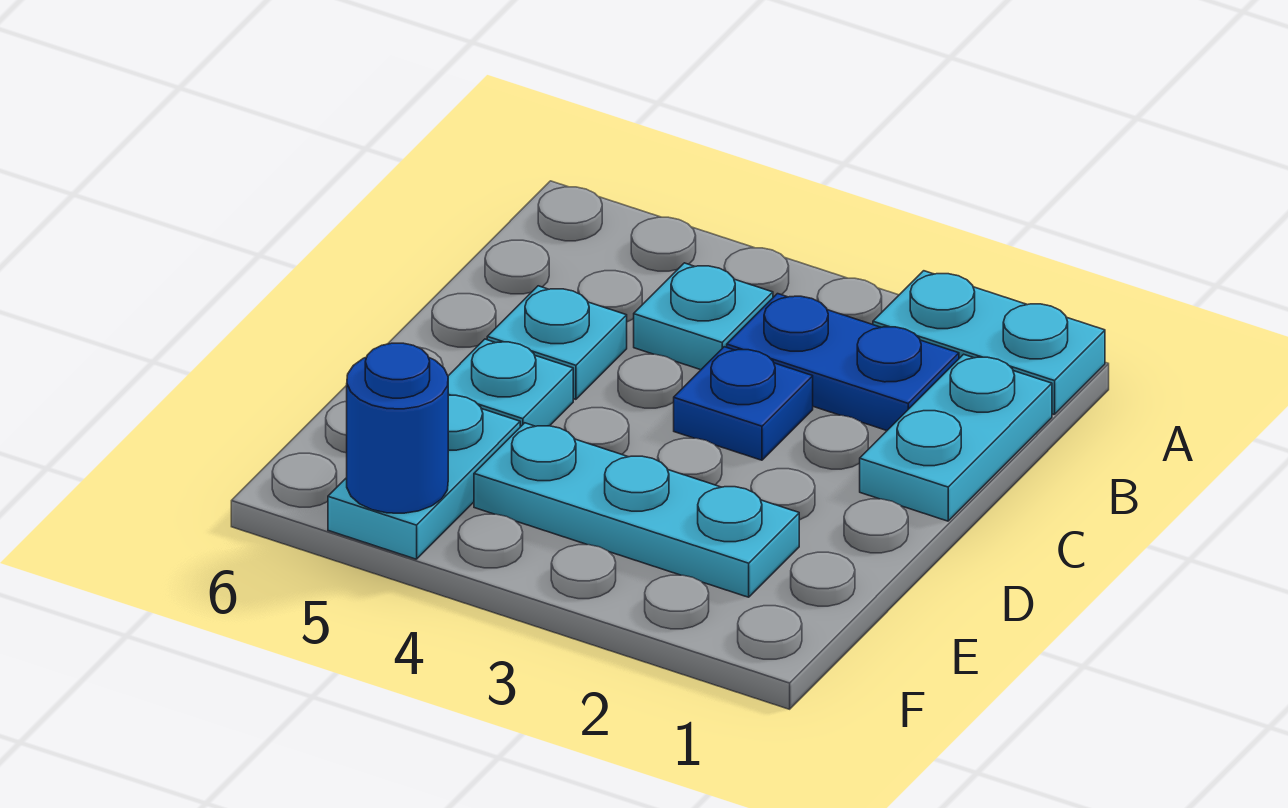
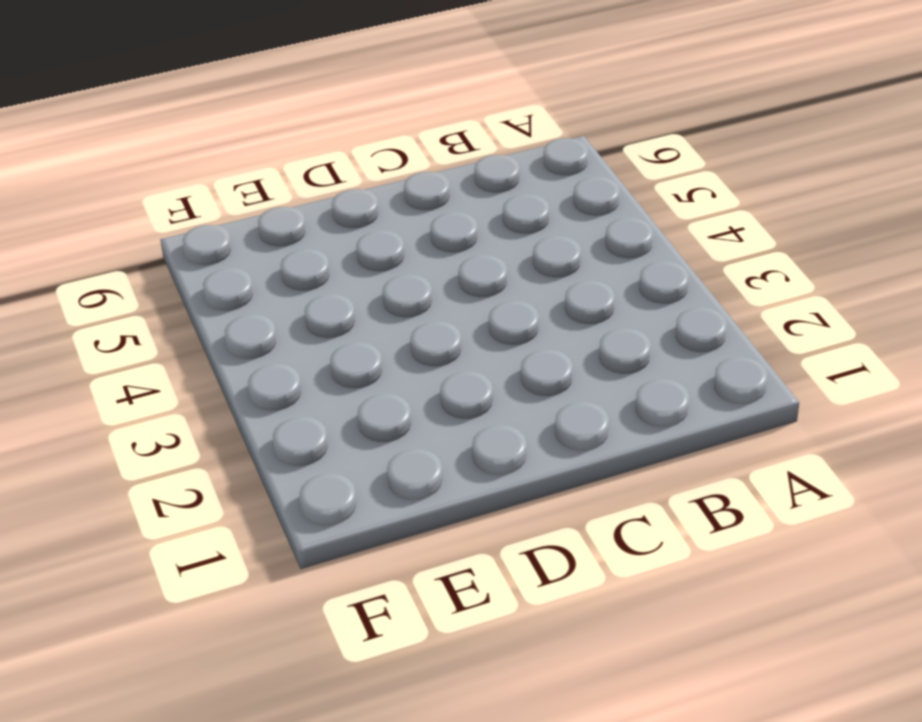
none -> cyan plate A1:A2 level 1
none -> cyan plate B1:C1 level 1

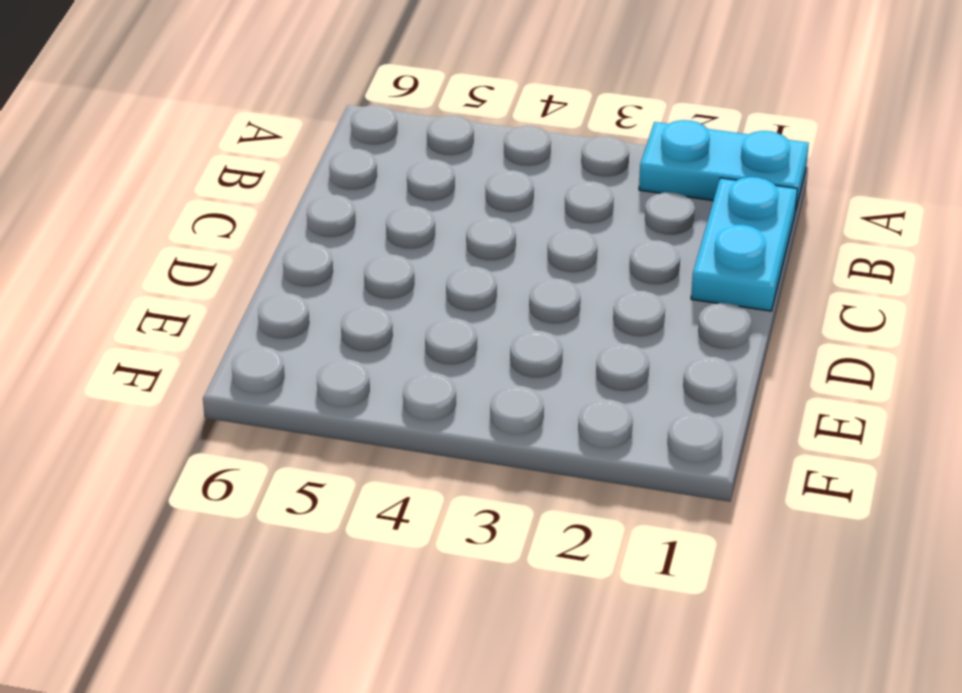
none -> blue plate B2:B3 level 1
none -> cyan plate B4 level 1

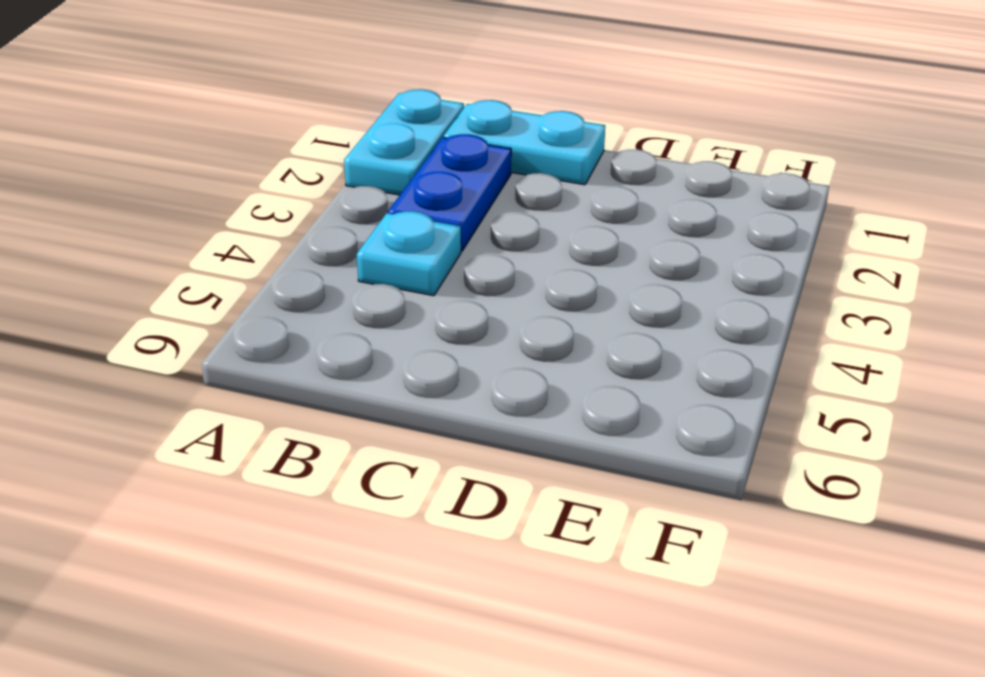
none -> blue plate C3 level 1
none -> cyan plate C5 level 1

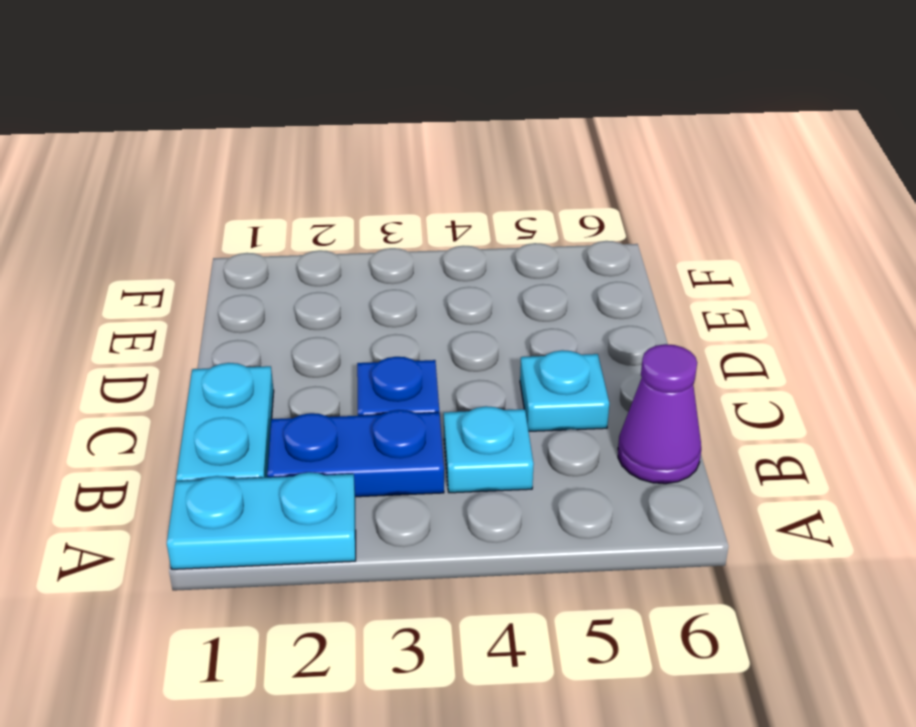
purple cone B6 level 1 -> none
none -> cyan plate D5 level 1
none -> cyan plate E2:E4 level 1

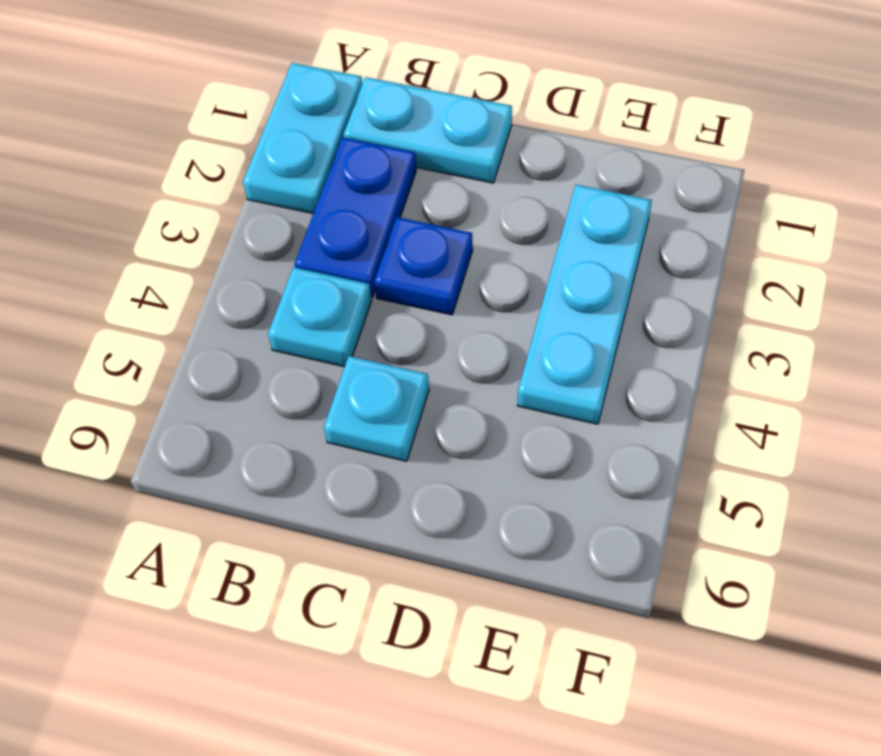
none -> cyan plate D5 level 1
none -> cyan plate E5:F5 level 1

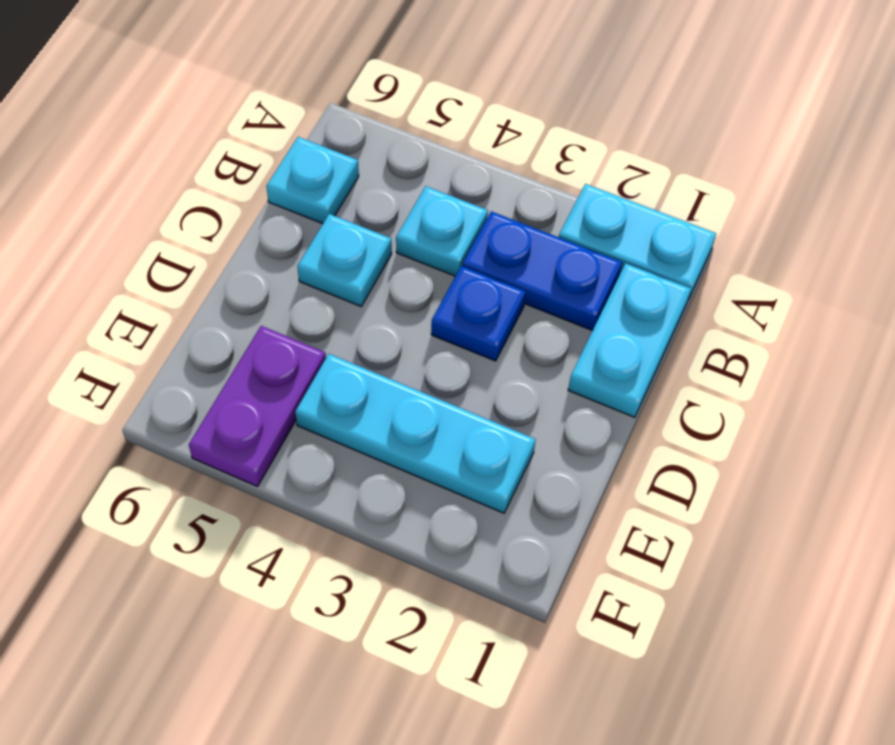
cyan plate B6 level 1 -> cyan plate D5 level 1
purple plate E5:F5 level 1 -> cyan plate E5:F5 level 1
none -> blue round brick F5 level 2

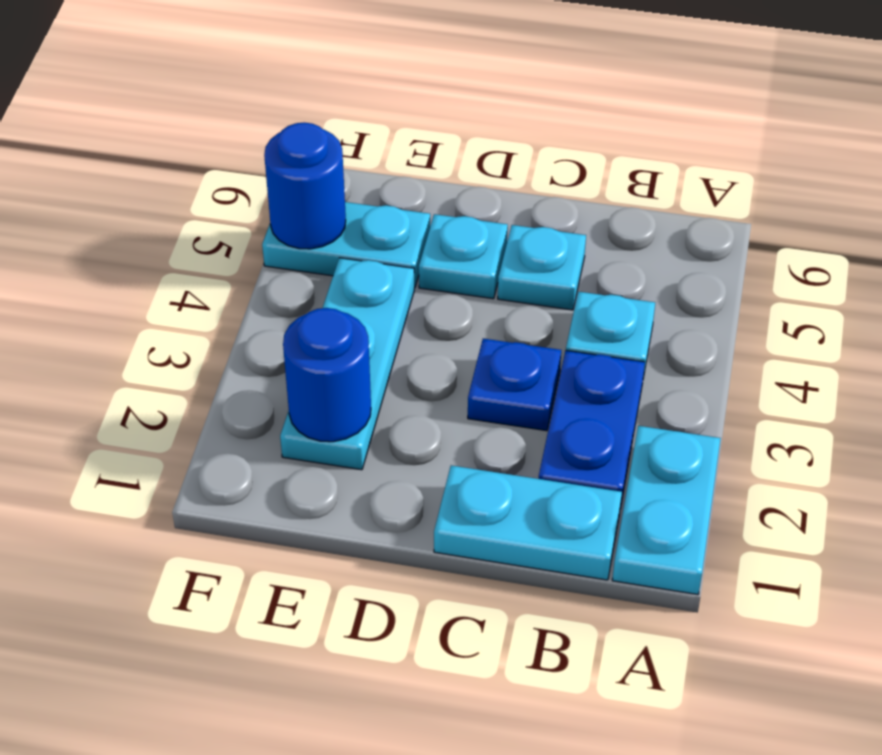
blue round brick E2 level 2 -> none

